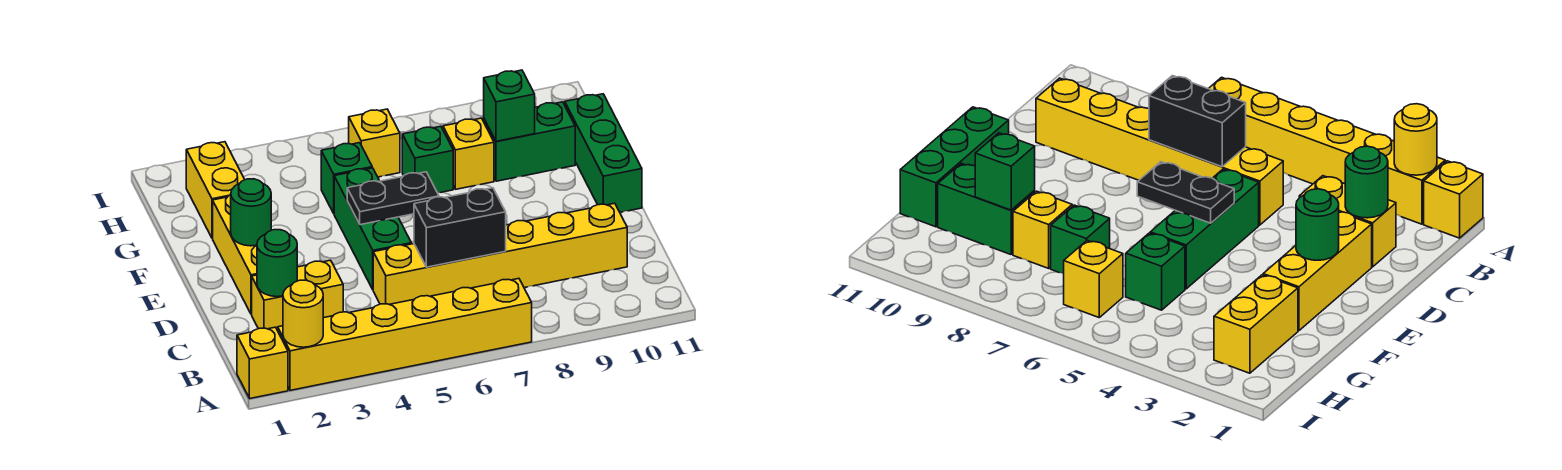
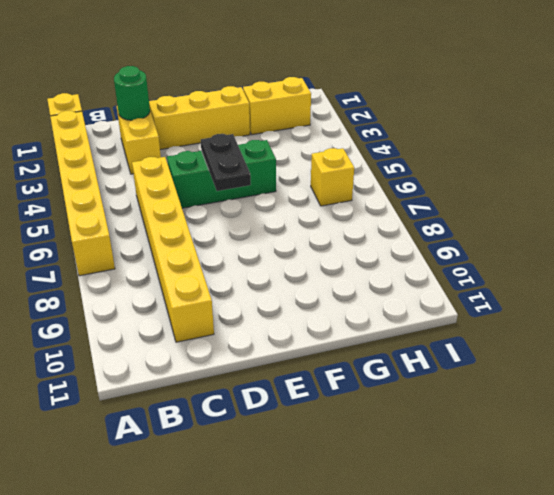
none -> green brick E11:G11 level 1
none -> green brick G5 level 1
none -> green brick G7 level 1

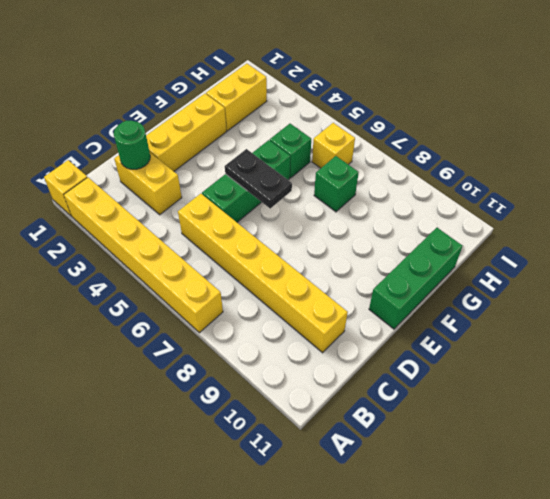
none -> yellow brick G8 level 1
none -> green brick G9:G10 level 1
none -> yellow round brick A2 level 2

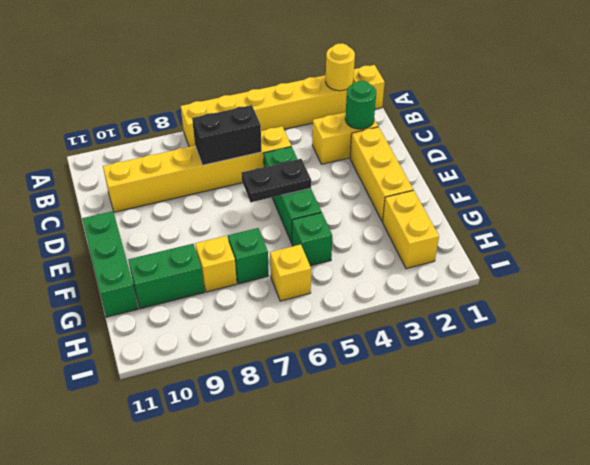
none -> green round brick E2 level 2
none -> green brick G9 level 2

